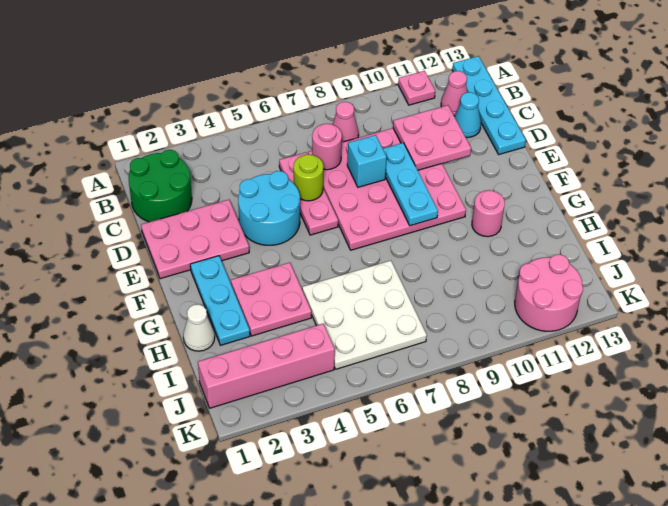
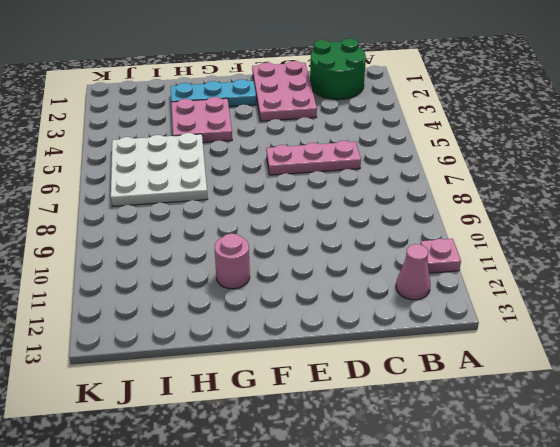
none -> cyan plate A13:D13 level 1
none -> pink cone B8 level 1
none -> pink plate C7:F10 level 1

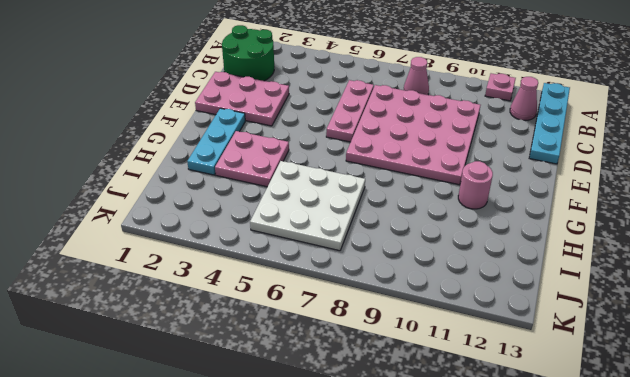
none -> cyan cone C12 level 1
none -> cyan round brick D4:E5 level 1
none -> white cone H1 level 1

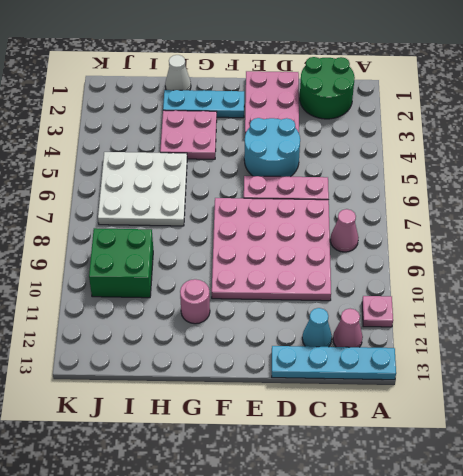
green brick I9:J10 level 1 -> none
none -> pink brick J1:J4 level 1
none -> pink round brick J11:K12 level 1
none -> pink round brick C7 level 2

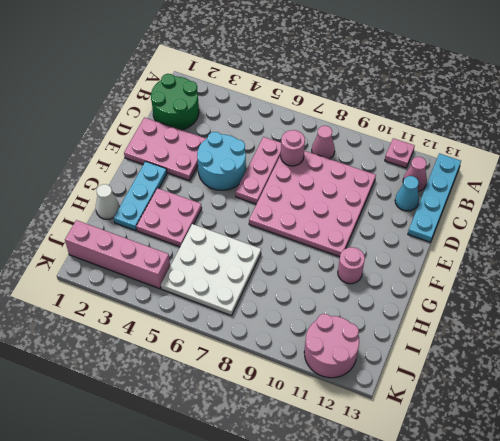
none -> pink plate C10:D11 level 2
none -> lime round brick D6 level 2
none -> cyan brick D8 level 2

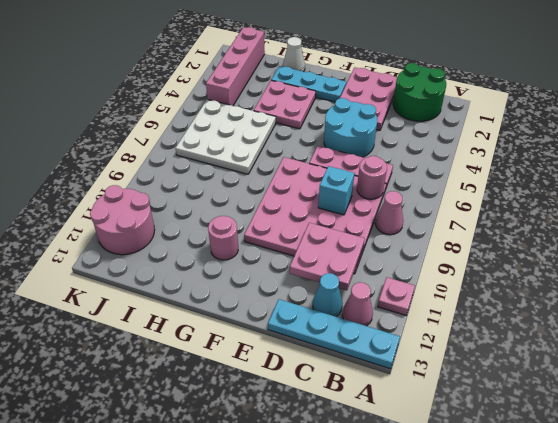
none -> lime round brick D6 level 2
none -> cyan plate D9:F9 level 2

